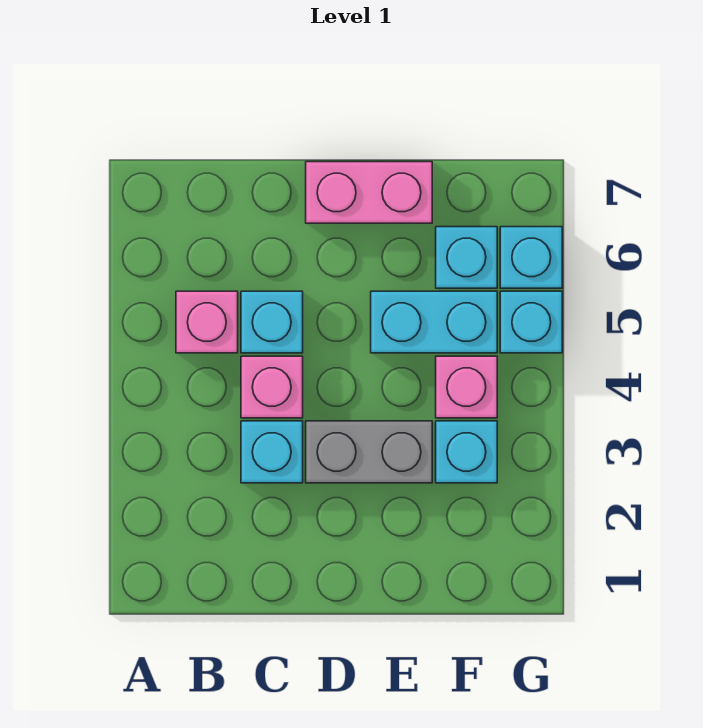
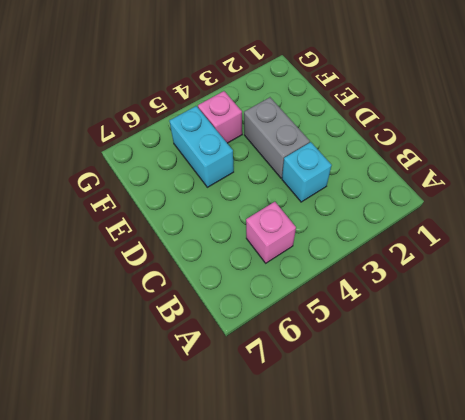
none -> pink brick C4 level 1
none -> cyan brick C5 level 1
none -> pink brick D7:E7 level 1

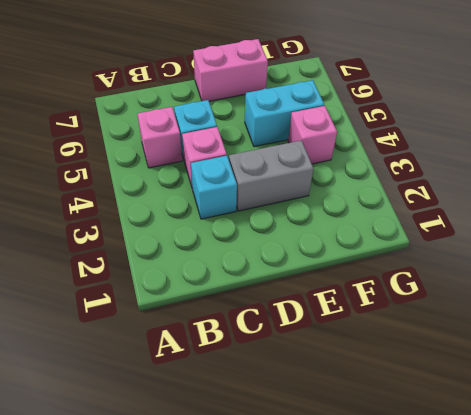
none -> cyan brick F3 level 1
none -> cyan brick F6 level 1
none -> cyan brick G5 level 1

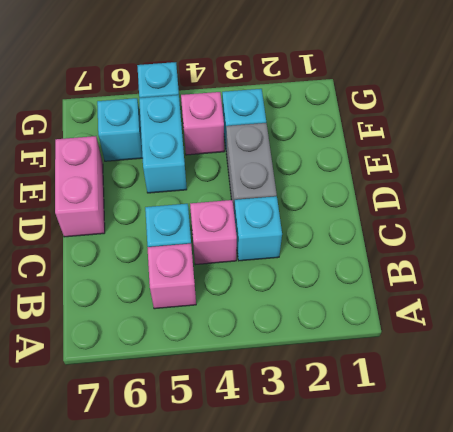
none -> cyan brick G6 level 1

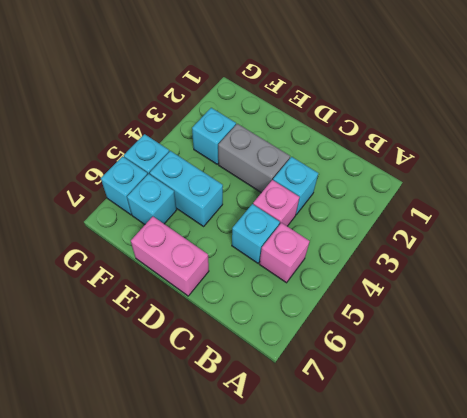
none -> pink brick F4 level 1

